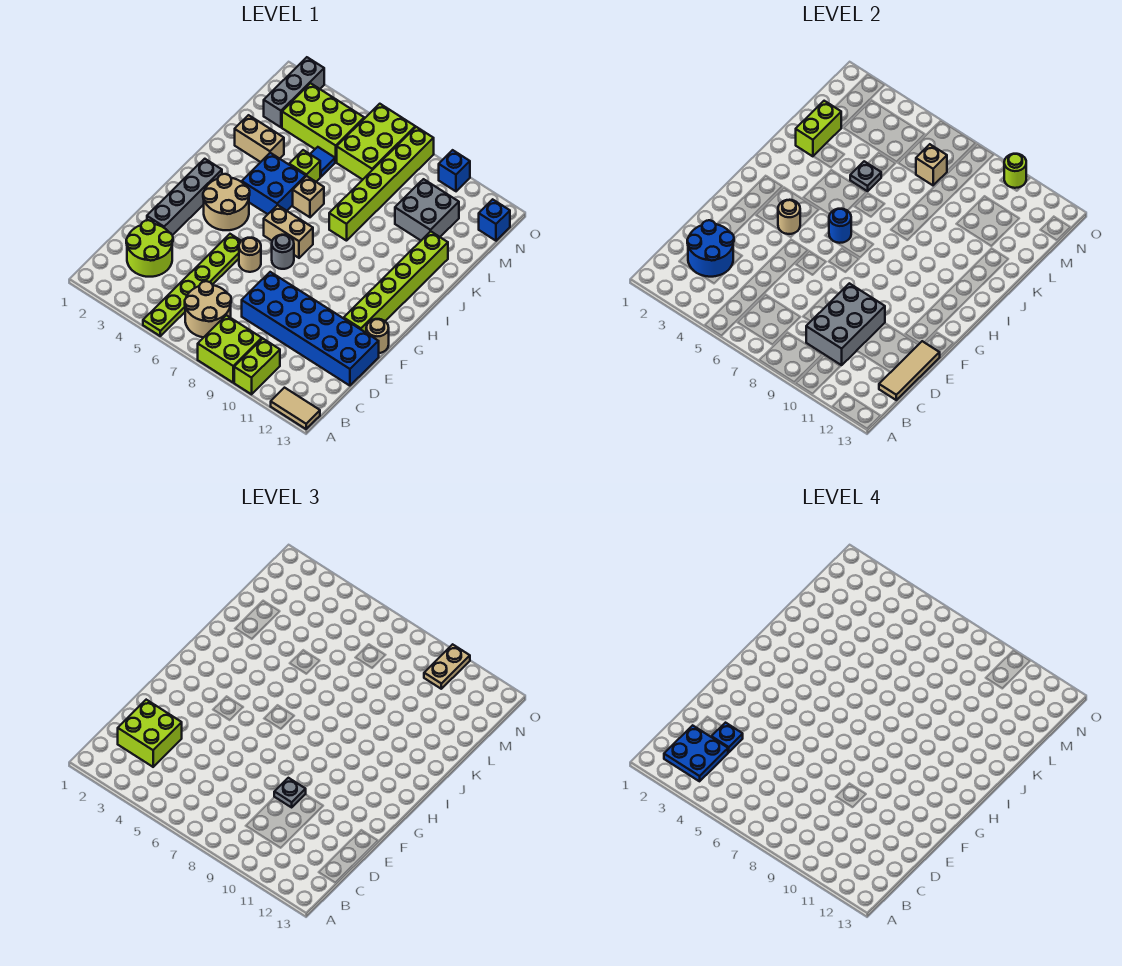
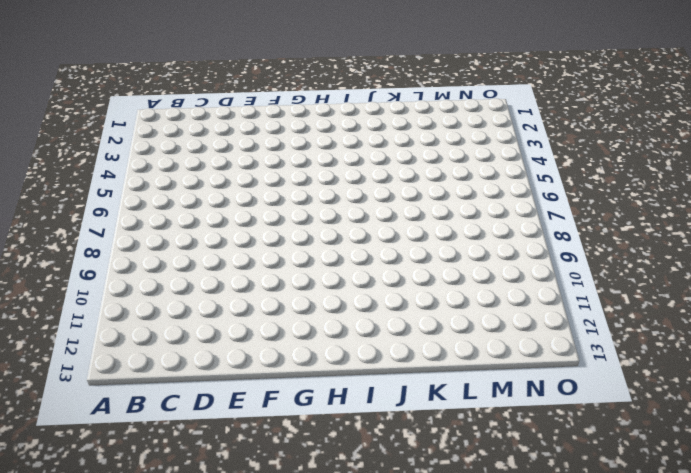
none -> lime plate A5:F5 level 1
none -> lime brick A8:B9 level 1
none -> lime brick A10:B10 level 1
none -> tan tile A12:A13 level 1

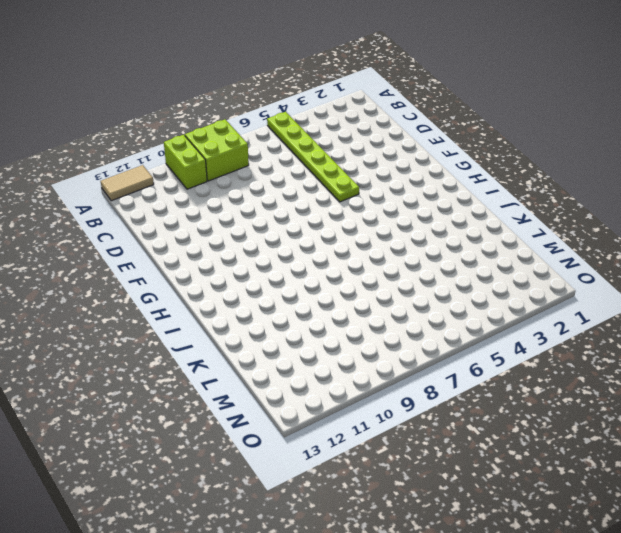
none -> tan round brick B6:C7 level 1
none -> lime round brick C2:D3 level 1
none -> blue brick D8:E13 level 1
none -> grey brick E2:H2 level 1

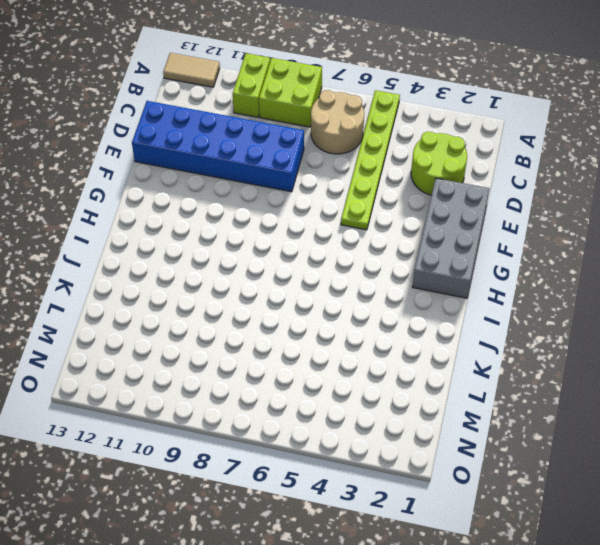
grey brick E1:H2 level 1 -> grey brick E2:H2 level 1
none -> tan round brick F6 level 1
none -> lime brick F12:K12 level 1
none -> tan round brick F13 level 1
none -> tan round brick G3:H4 level 1

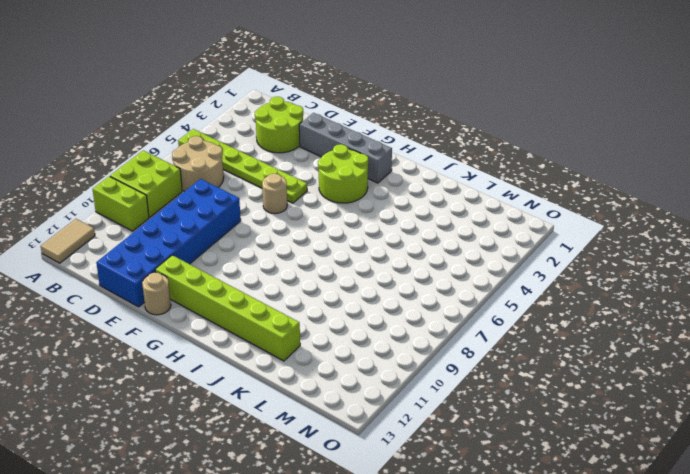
lime round brick G3:H4 level 1 -> tan round brick G3:H4 level 1
none -> grey round brick G7 level 1
none -> tan brick H6:H7 level 1
none -> blue brick I4:J5 level 1
none -> tan brick J6 level 1

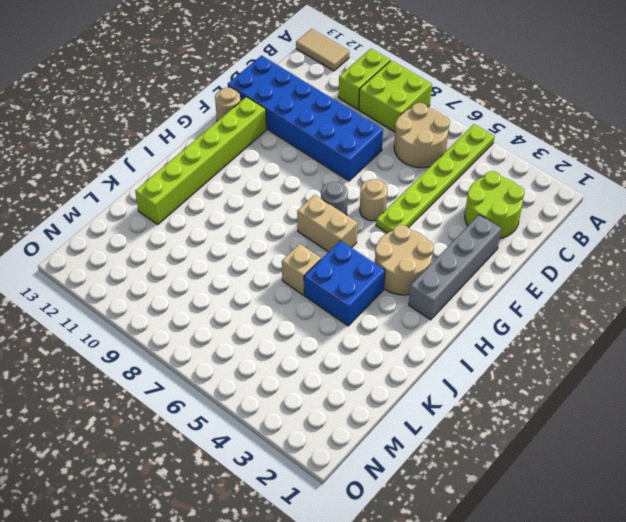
none -> lime brick J8:O8 level 1
none -> tan brick K2:K3 level 1
none -> lime brick K5 level 1
none -> blue tile L5 level 1

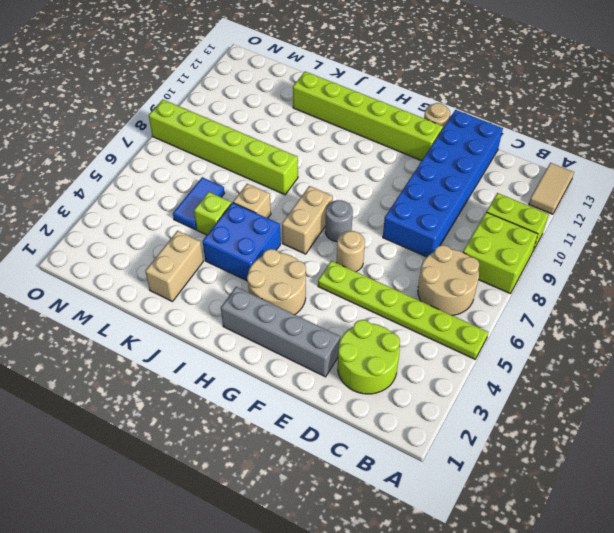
blue tile L5:L6 level 1 -> blue tile L5 level 1
none -> grey brick L10:M11 level 1
none -> grey brick M2:O2 level 1
none -> lime brick M3:N5 level 1
none -> lime brick M6:O7 level 1

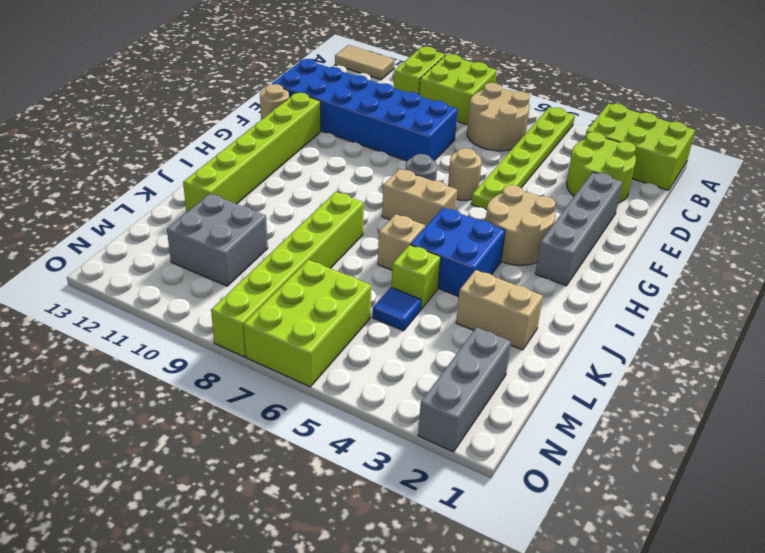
lime brick A1:B3 level 1 -> lime brick M3:N5 level 1
none -> blue brick N13 level 1
none -> blue brick O10 level 1
none -> blue round brick C2:D3 level 2
none -> grey brick C9:E10 level 2

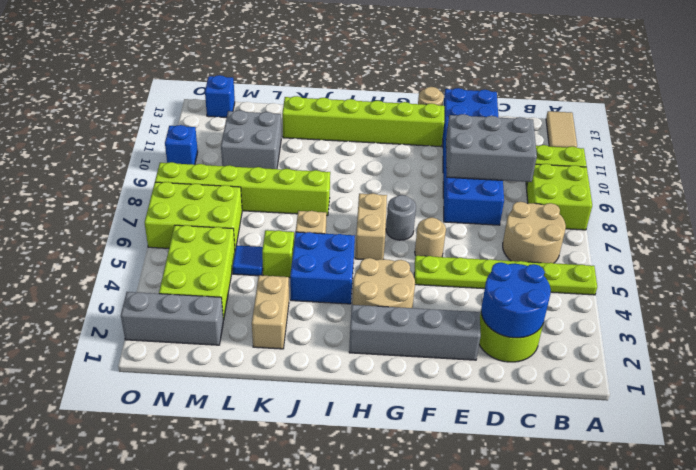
none -> tan tile C13:E13 level 2
none -> tan round brick G4 level 2
none -> blue round brick H6 level 2
none -> lime brick K2:L2 level 2

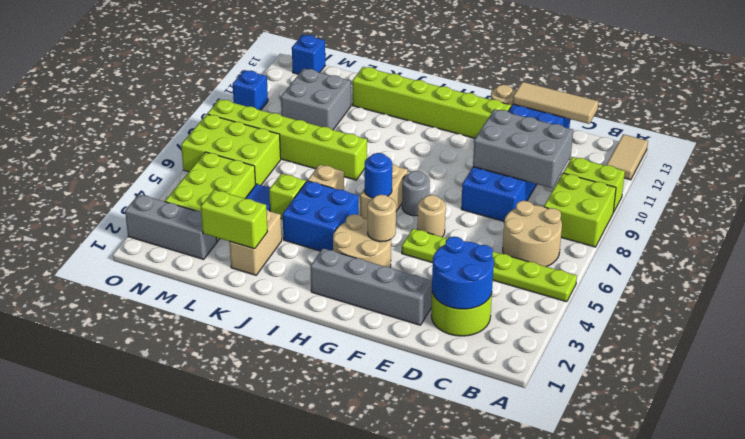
none -> grey plate K5 level 2
none -> tan brick M7 level 2
none -> lime round brick O10 level 2
none -> lime brick C2:D3 level 3

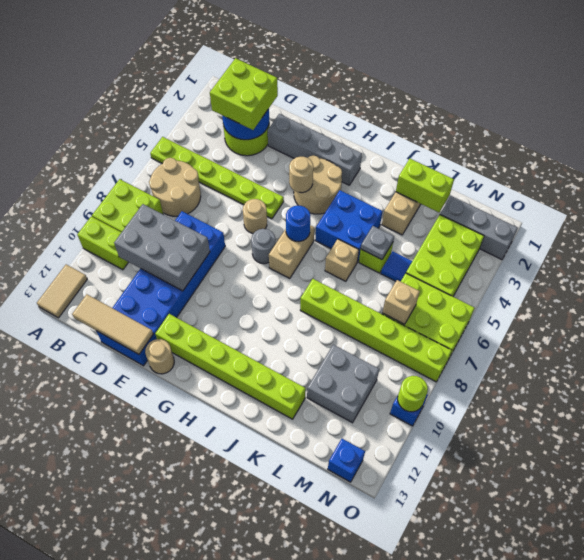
none -> grey plate E9 level 3
none -> tan plate N10:O10 level 3
none -> blue plate B2:C3 level 4
none -> blue plate D3 level 4

